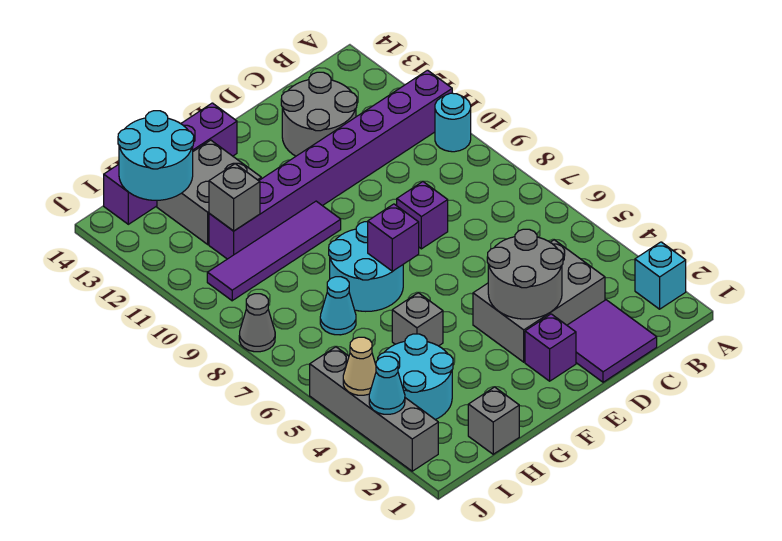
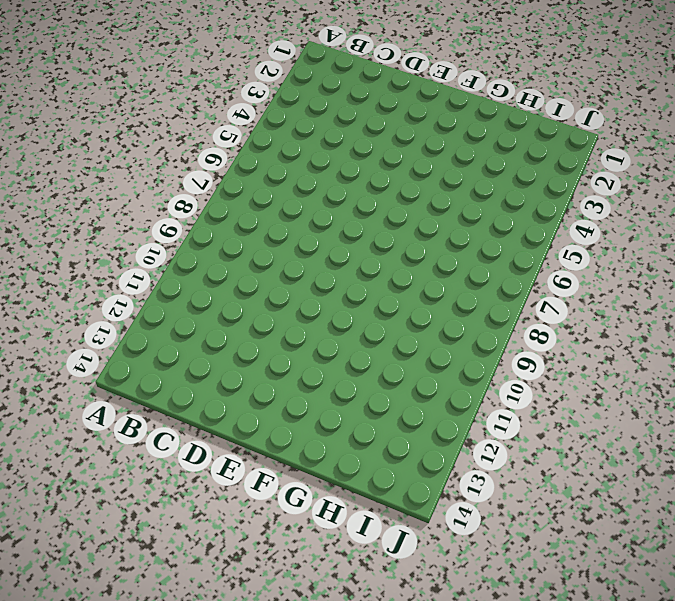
none -> cyan brick A2 level 1
none -> cyan round brick A10 level 1
none -> purple brick A11:H11 level 1

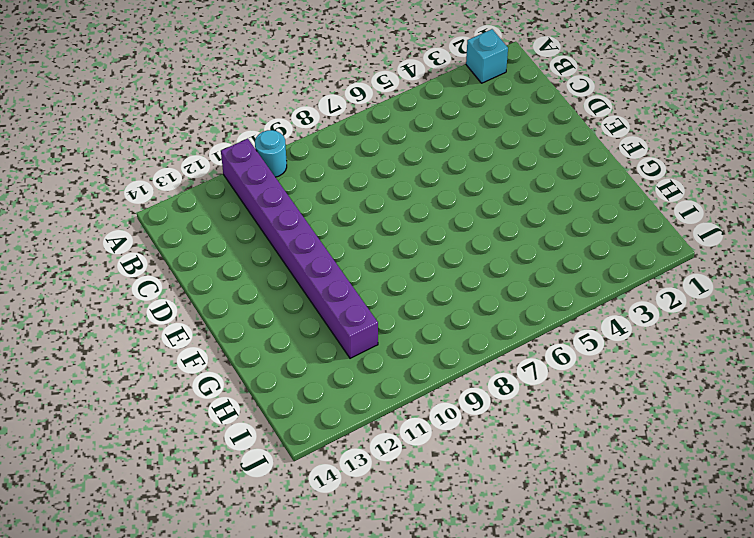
none -> purple tile C1:D2 level 1
none -> grey brick C3:E4 level 1
none -> grey round brick C12:D13 level 1

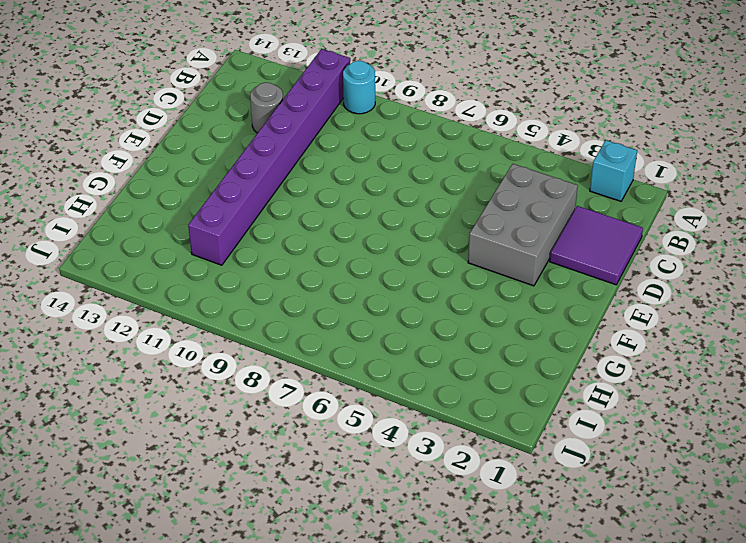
grey round brick C12 level 1 -> grey round brick C12:D13 level 1
none -> purple brick D8 level 1
none -> purple brick E2 level 1
none -> cyan round brick F7:G8 level 1

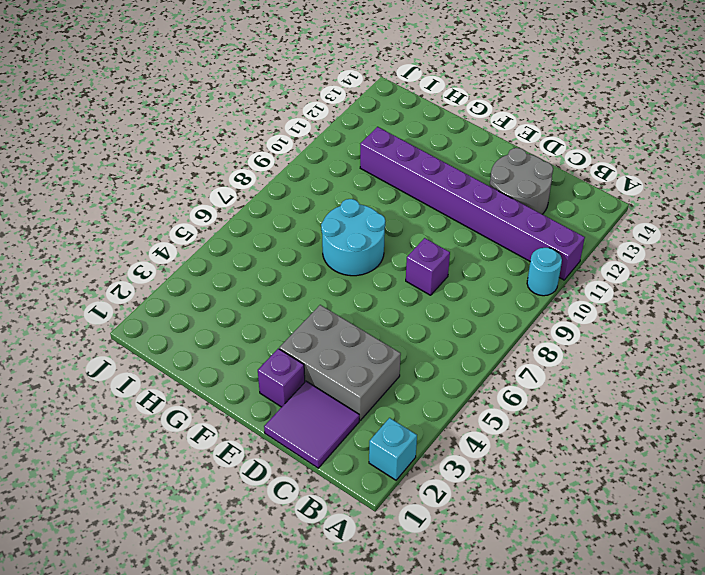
none -> purple tile F10:I10 level 1
none -> purple brick F14:I14 level 1
none -> grey brick G5 level 1

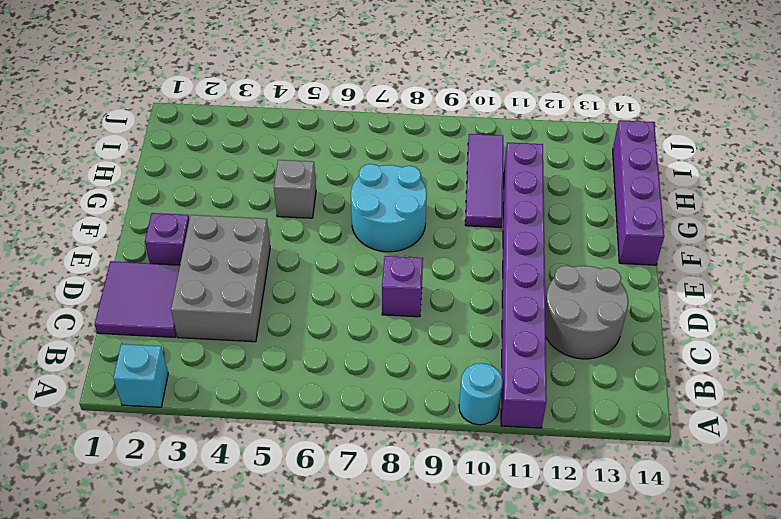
purple tile G10:I10 level 1 -> purple tile F10:I10 level 1
none -> grey brick G12:H13 level 1
none -> grey brick H1 level 1
none -> cyan round brick H3:I4 level 1

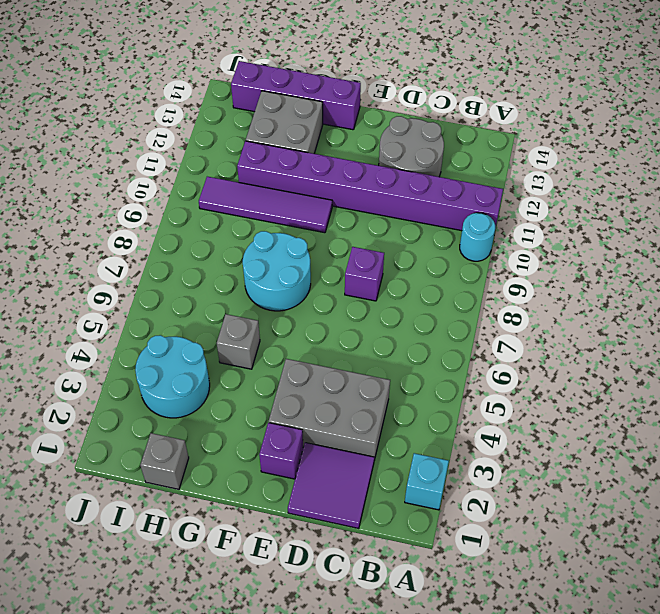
none -> cyan cone H7 level 1
none -> grey brick J2:J5 level 1
none -> grey cone J8 level 1

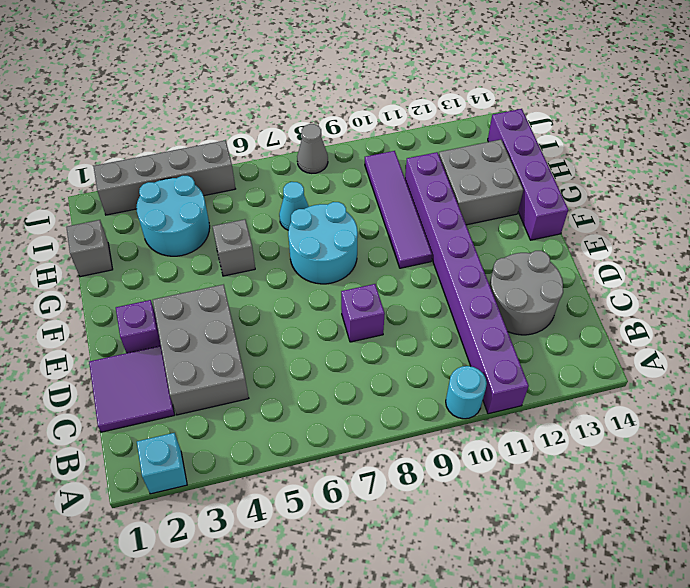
none -> grey round brick D3:E4 level 2
none -> purple brick F7 level 2
none -> grey brick H11 level 2

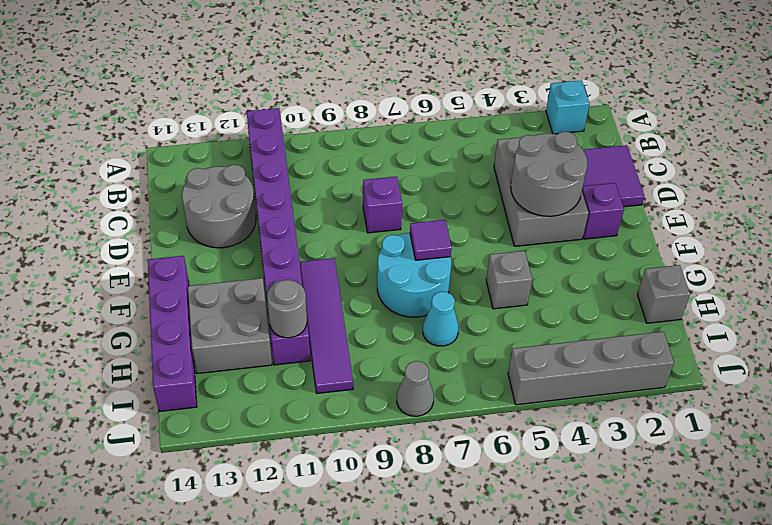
purple tile F7 level 2 -> purple brick F7 level 2
grey round brick H11 level 2 -> grey brick H11 level 2
none -> cyan round brick A10 level 1
none -> cyan round brick H3:I4 level 1
none -> cyan round brick H13:I14 level 2

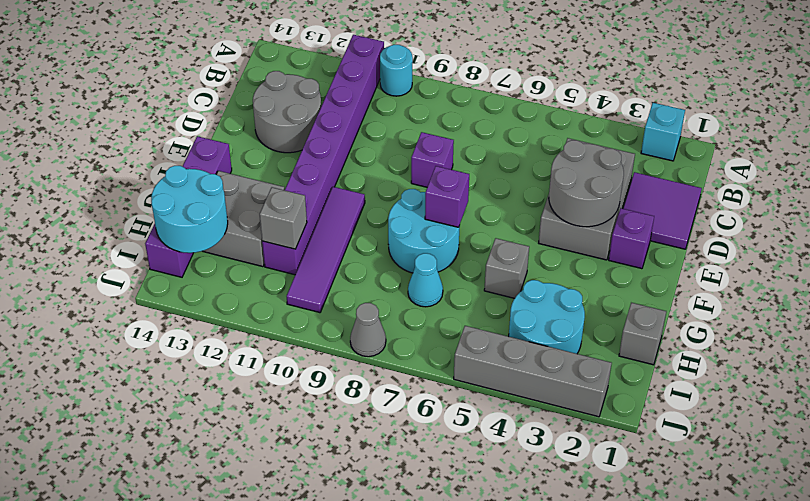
none -> cyan cone J3 level 2
none -> tan cone J4 level 2

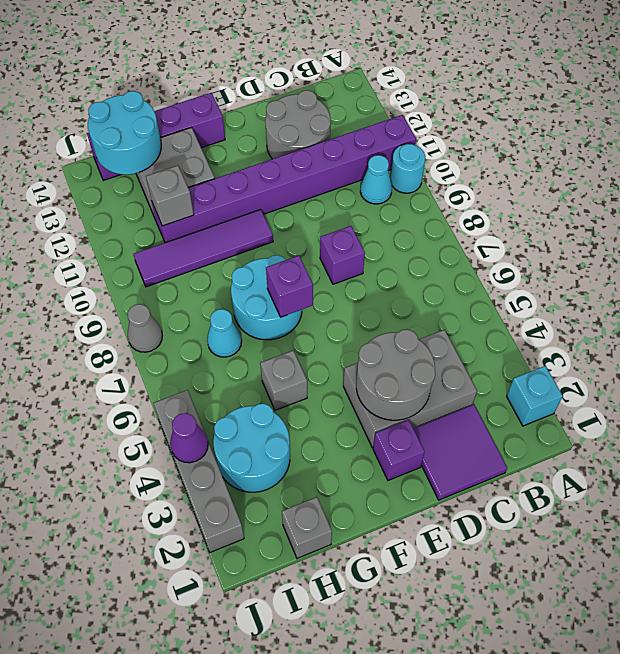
cyan cone B10 level 1 -> cyan cone J3 level 2
purple cone J4 level 2 -> tan cone J4 level 2

